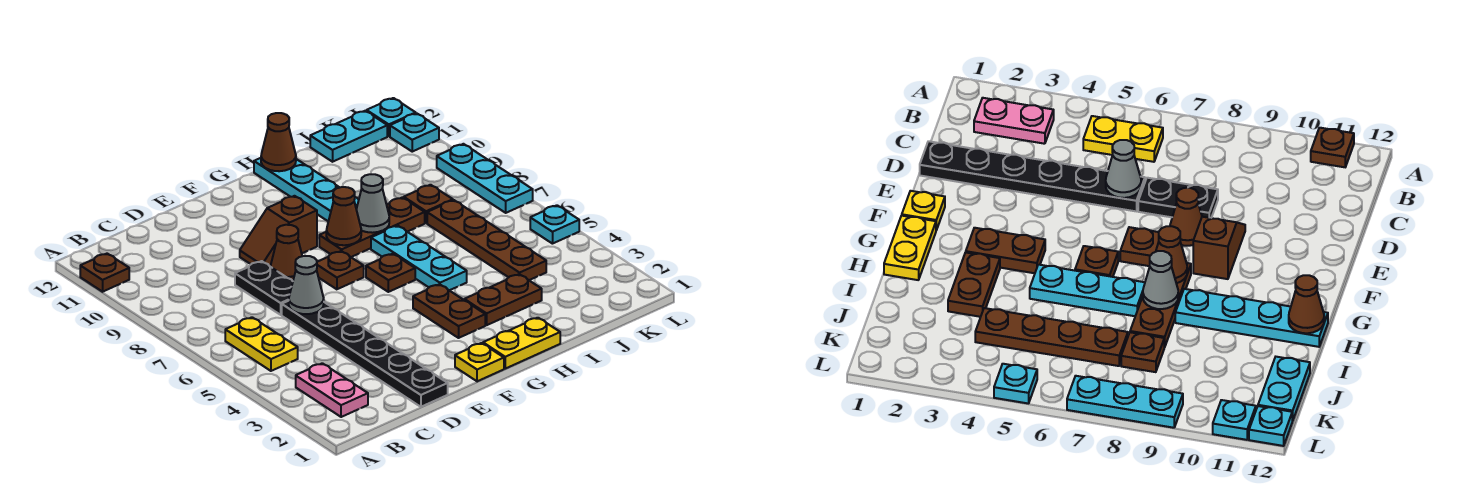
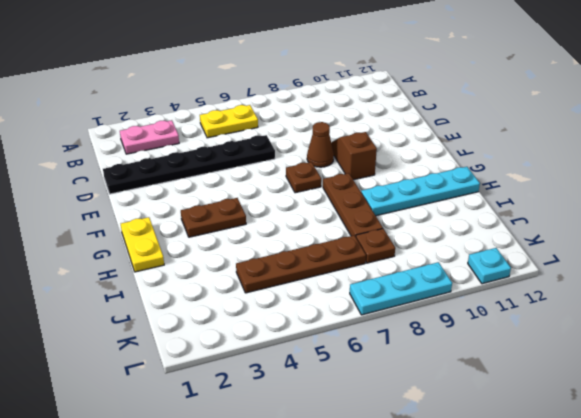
none -> brown plate A11 level 1
none -> black plate D7:D8 level 1
none -> yellow plate F1 level 1

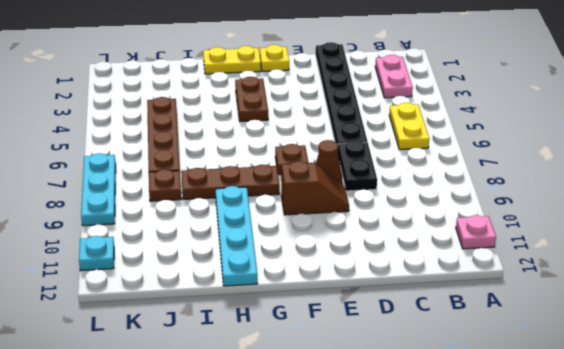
pink plate A11 level 1 -> brown plate A11 level 1
none -> brown plate G6 level 1
none -> brown plate H3:I3 level 1
none -> cyan plate H5:H7 level 1

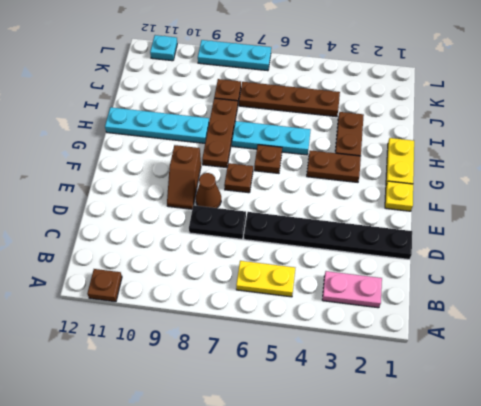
none -> cyan plate J12:K12 level 1
none -> cyan plate L5 level 1
none -> cyan plate L12 level 1

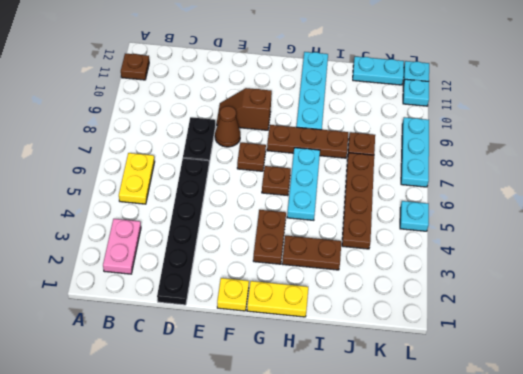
none -> grey cone D6 level 2
none -> brown cone G8 level 2
none -> grey cone H8 level 2

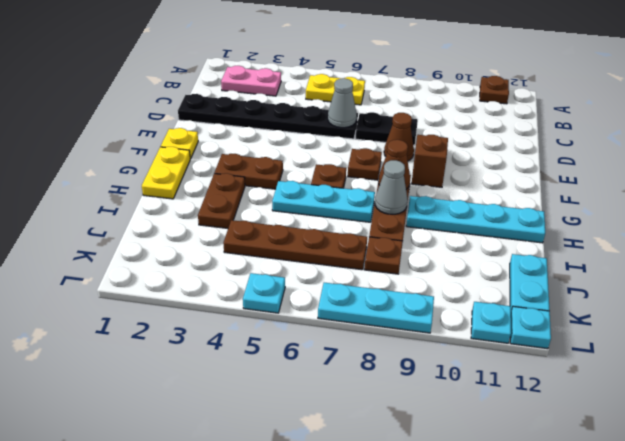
none -> brown cone H12 level 2

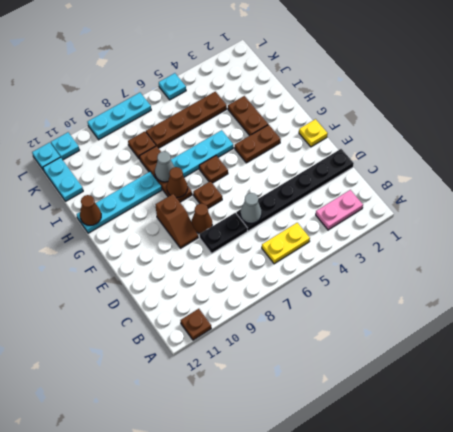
none -> yellow plate G1:H1 level 1

